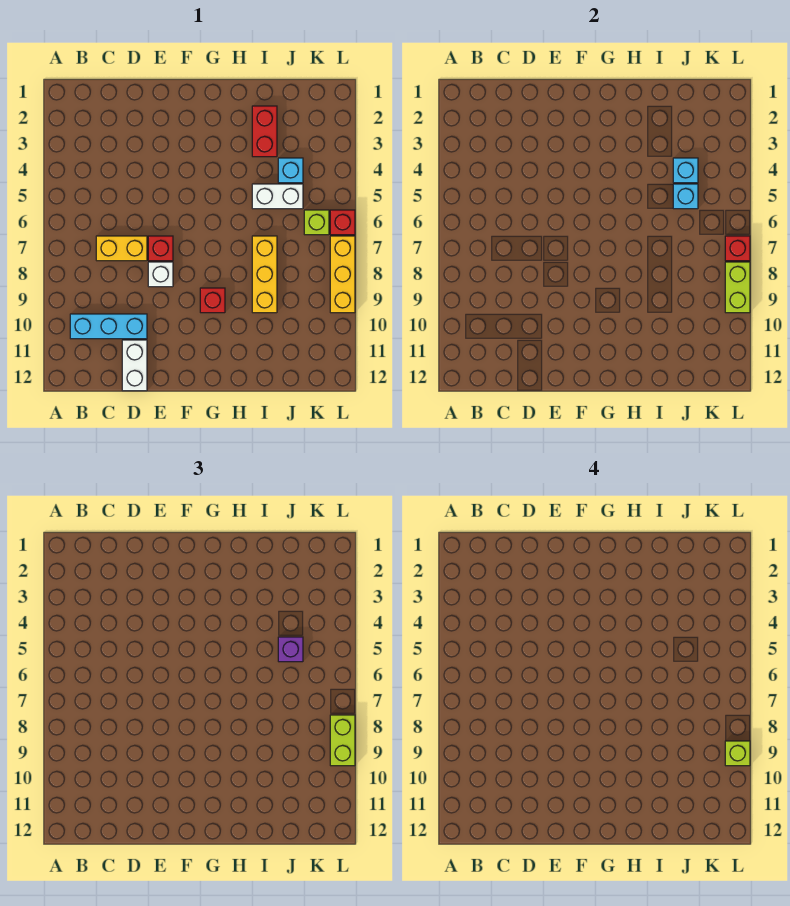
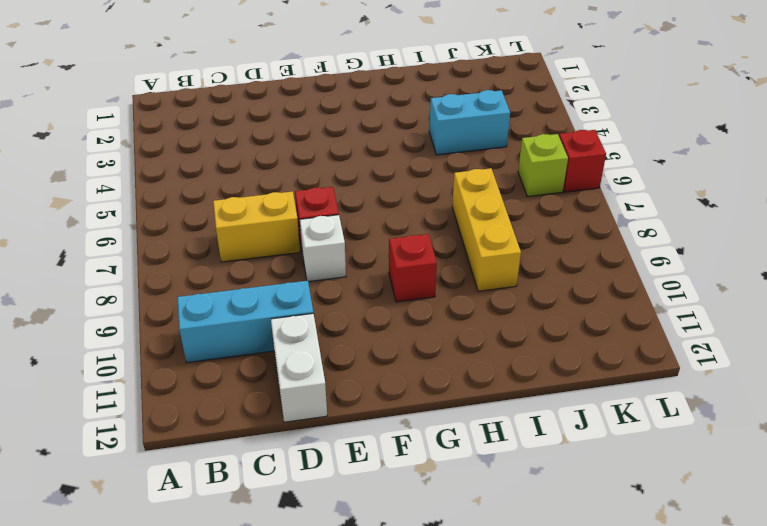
cyan brick I4:J4 level 1 -> cyan brick J4 level 1
none -> red brick I2:I3 level 1
none -> white brick I5:J5 level 1
none -> yellow brick L7:L9 level 1

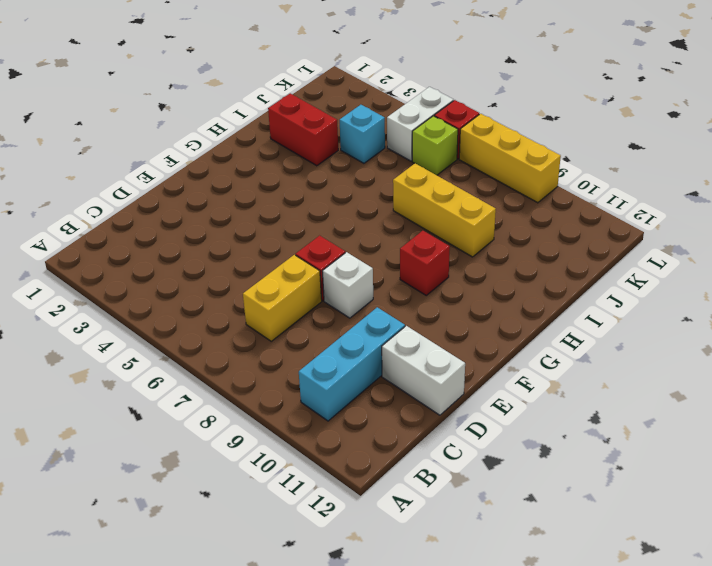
white brick K5:L5 level 1 -> white brick I5:J5 level 1
none -> cyan brick J4 level 2
none -> cyan brick J5 level 2
none -> red brick L7 level 2

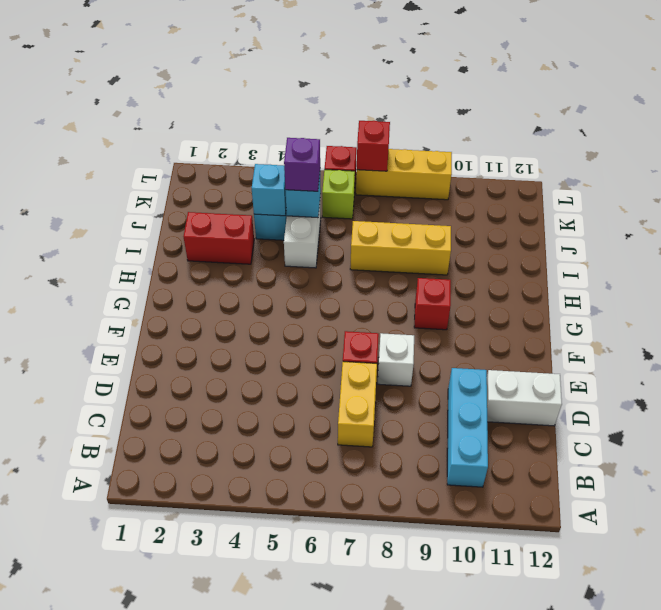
none -> lime brick L8:L9 level 2
none -> lime brick L8:L9 level 3
none -> lime brick L9 level 4

